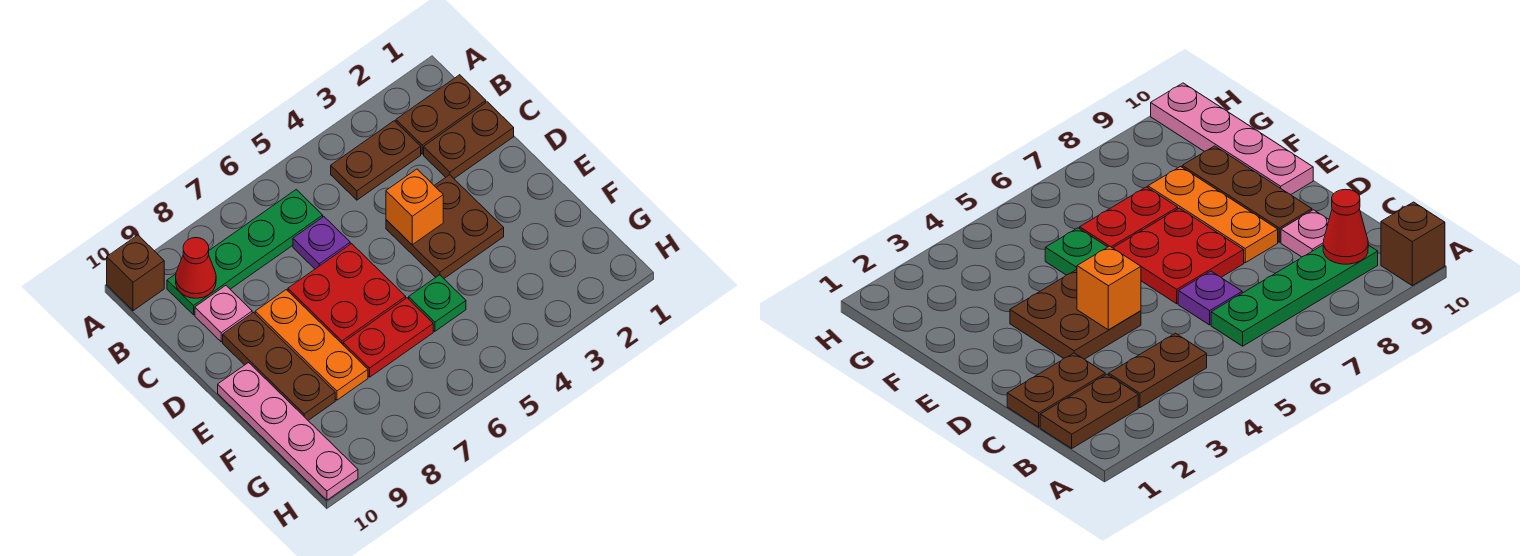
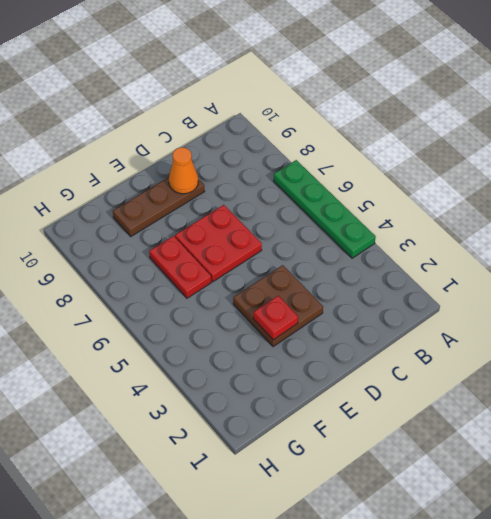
green plate A4:A7 level 1 -> green plate B6:B9 level 1
orange cone D9 level 2 -> none
red plate E3 level 2 -> none
none -> brown brick A10 level 1
none -> brown plate B1:B2 level 1
none -> brown plate B3:B4 level 1

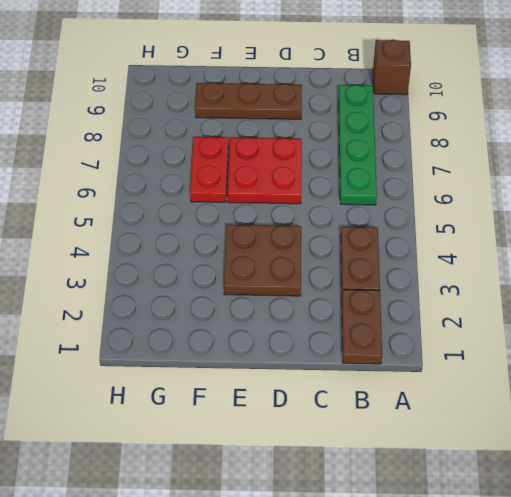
none -> brown plate C1:C2 level 1
none -> purple plate C6 level 1
none -> pink plate C9 level 1

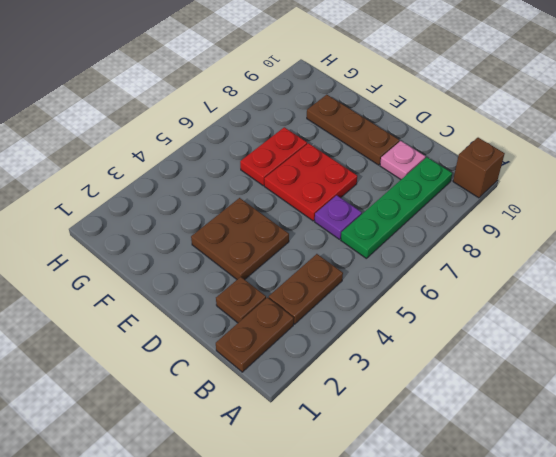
brown plate C2 level 1 -> brown plate C1:C2 level 1
none -> orange plate D8:F8 level 1
none -> pink plate E10:H10 level 1
none -> green plate F5 level 1

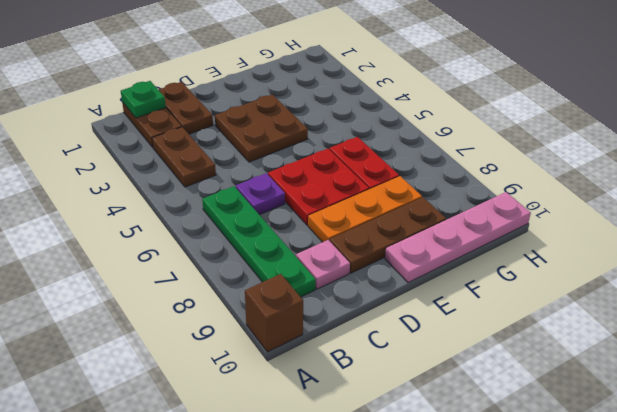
green plate B1 level 2 -> green plate F5 level 1
none -> red cone B9 level 2
none -> orange brick D4 level 2

